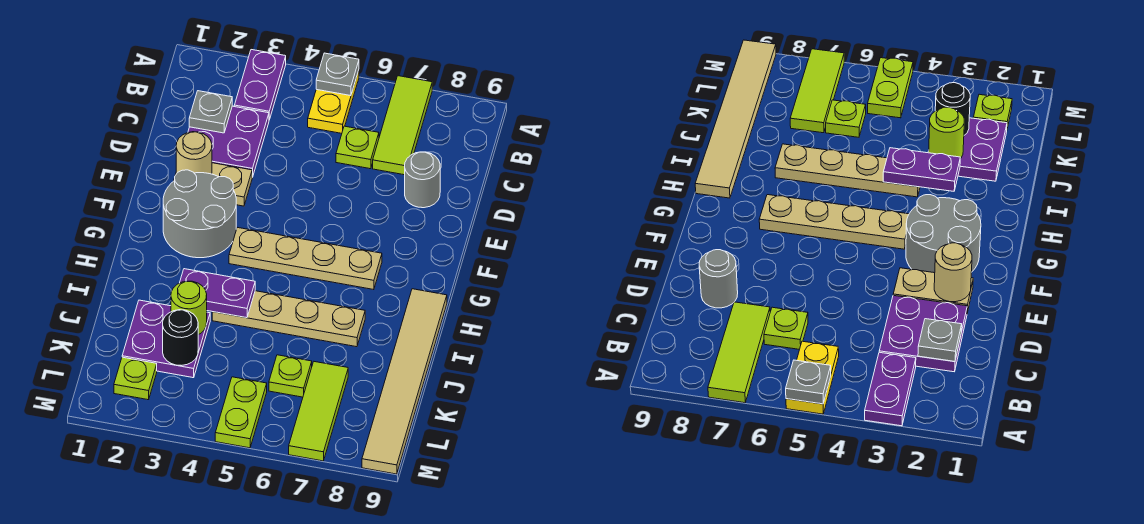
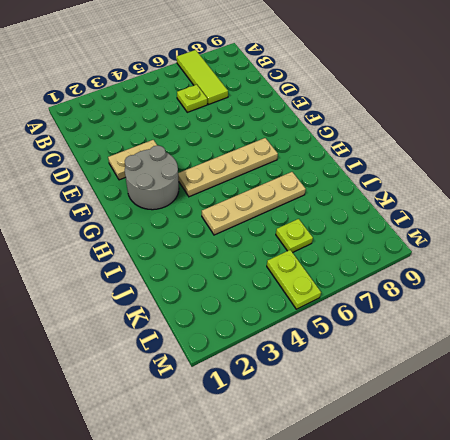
none -> purple plate A3:B3 level 1
none -> yellow plate A5:B5 level 1
none -> purple plate C2:D3 level 1

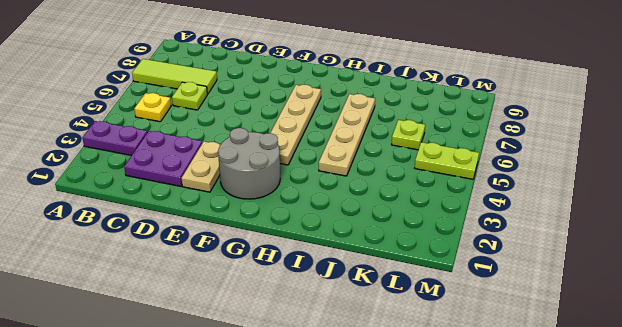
yellow plate B5 level 1 -> yellow plate A5:B5 level 1
none -> grey round brick D8 level 1
none -> tan tile H9:M9 level 1
none -> purple plate J2:K3 level 1

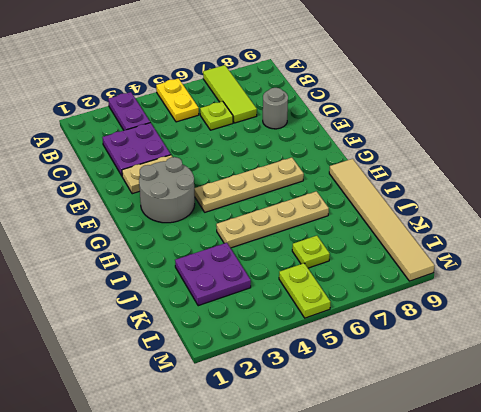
none -> lime tile K7:M7 level 1
none -> lime plate L2 level 1
none -> grey plate A5 level 2

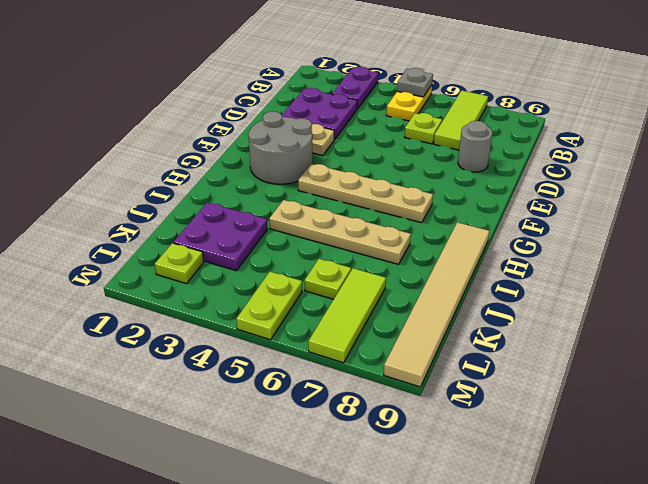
none -> grey plate C2 level 2
none -> tan round brick E2 level 2
none -> purple plate I3:I4 level 2

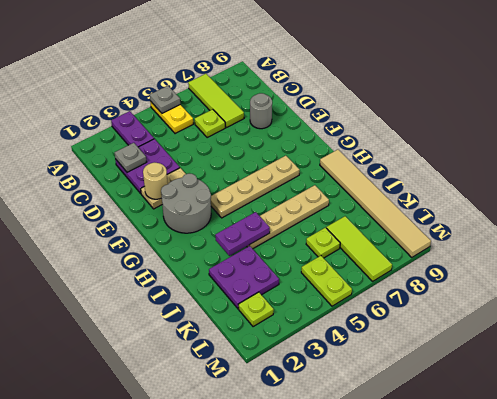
none -> lime round brick J3 level 2
none -> black round brick K3 level 2

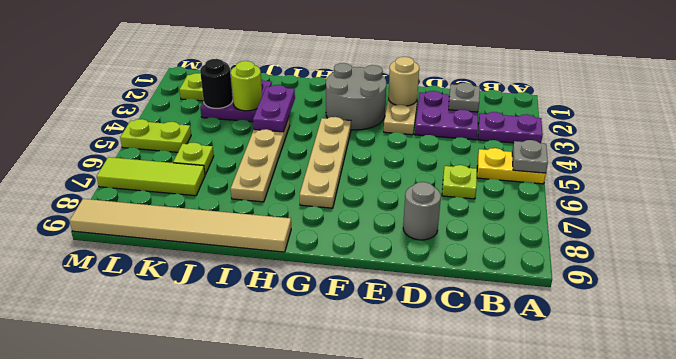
none -> lime tile A7:C7 level 1

